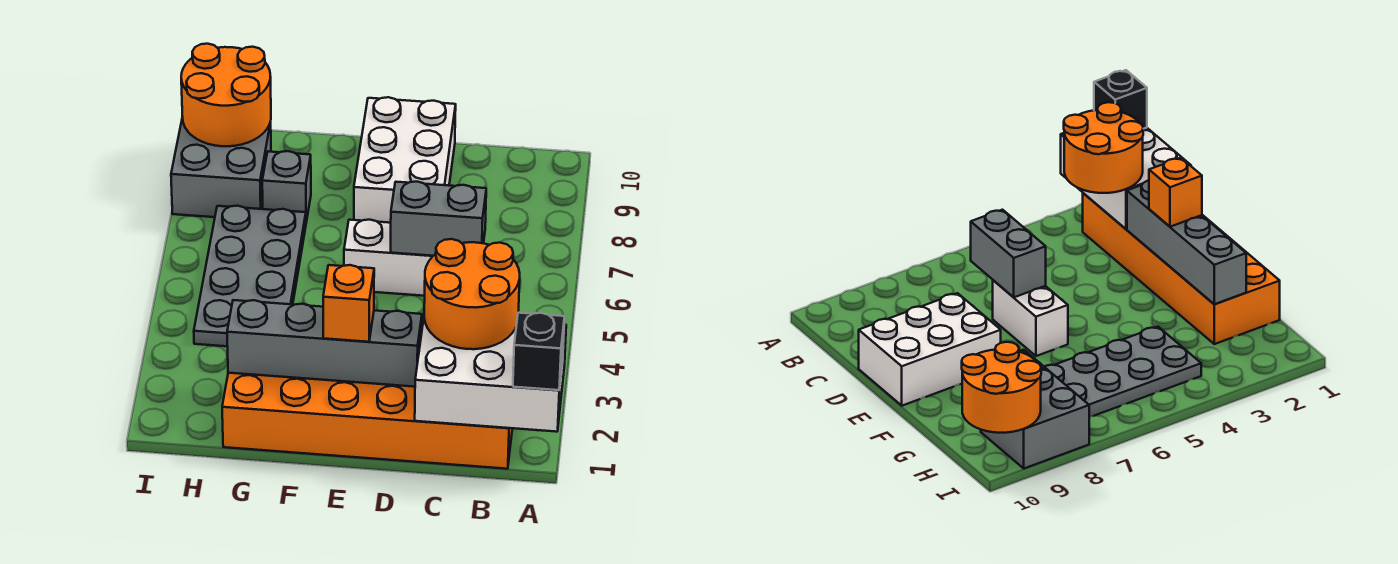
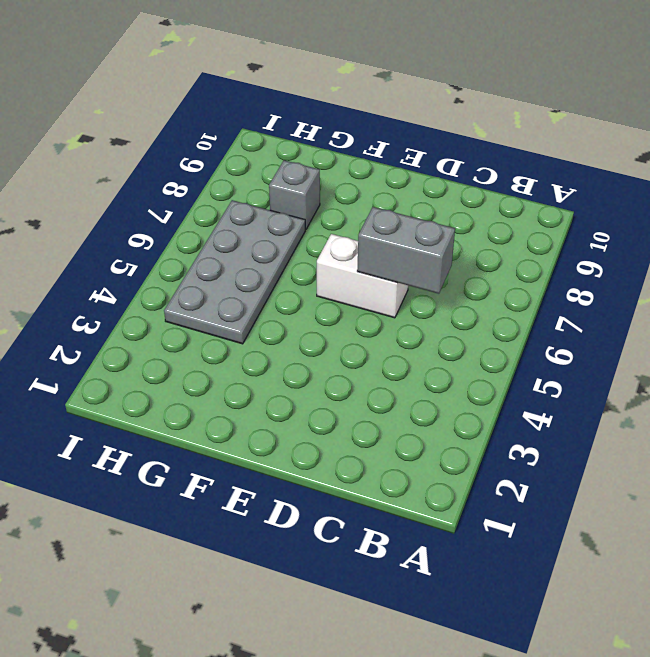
none -> orange brick B1:G2 level 1
none -> white brick D8:E10 level 1
none -> grey brick H8:I9 level 1

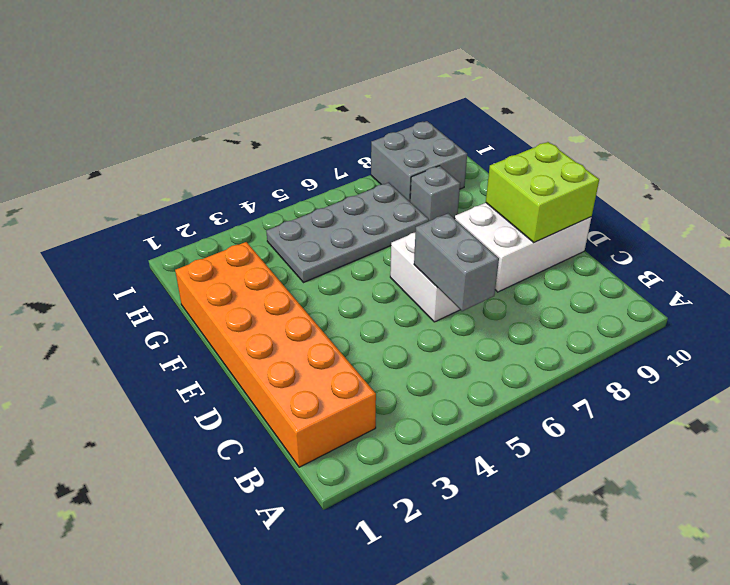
lime brick D9:E10 level 2 -> none
none -> white brick A1:C2 level 2
none -> grey brick D2:G2 level 2
none -> orange round brick H9:I10 level 2

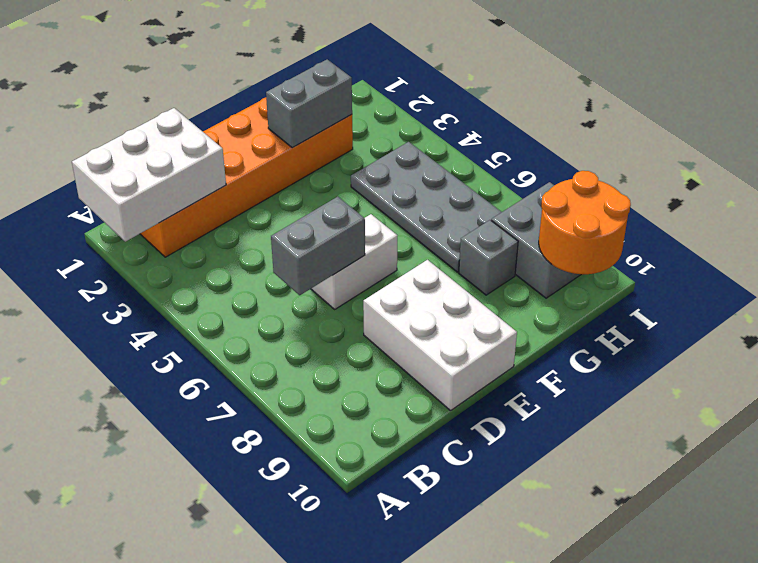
grey brick F2:G2 level 2 -> grey brick D2:G2 level 2
none -> black brick A1 level 3
none -> orange round brick B2:C3 level 3
none -> orange brick E2 level 3

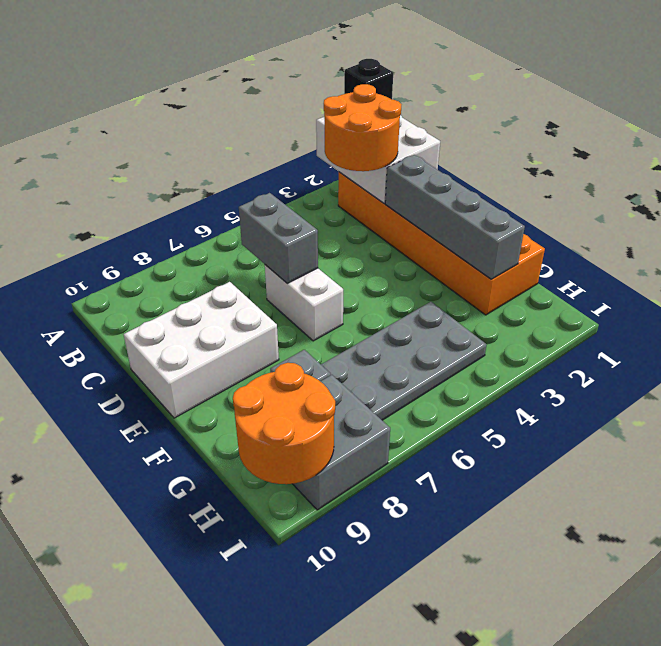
none -> orange brick E2 level 3

